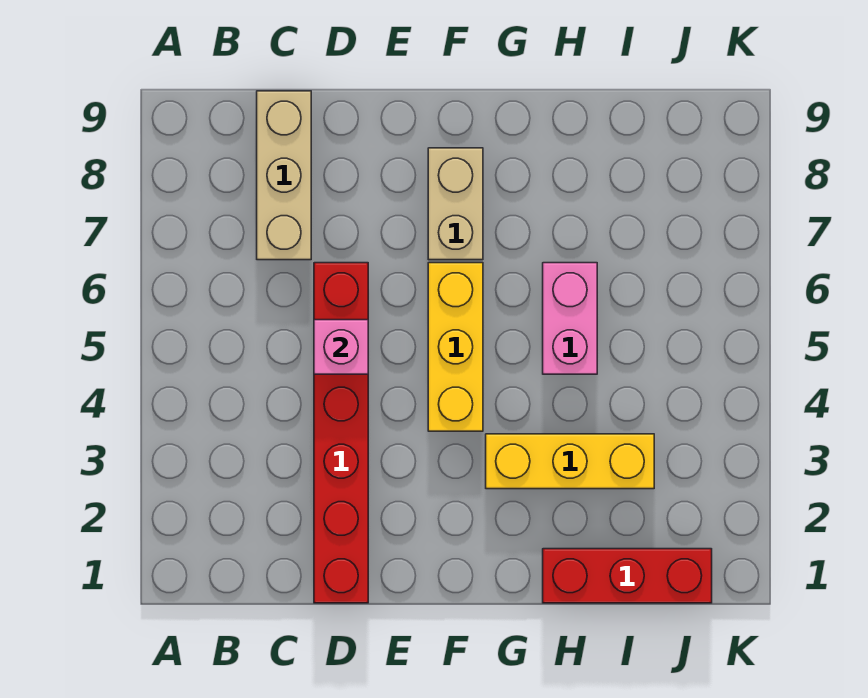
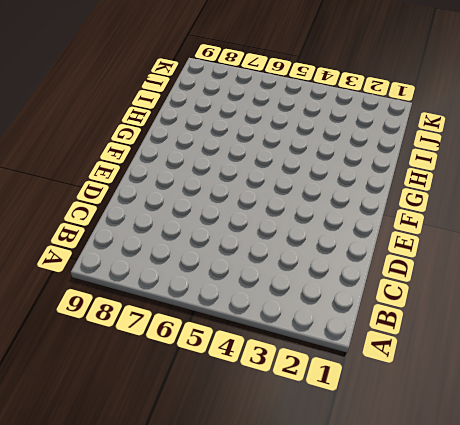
none -> tan brick C7:C9 level 1
none -> red brick D1:D6 level 1

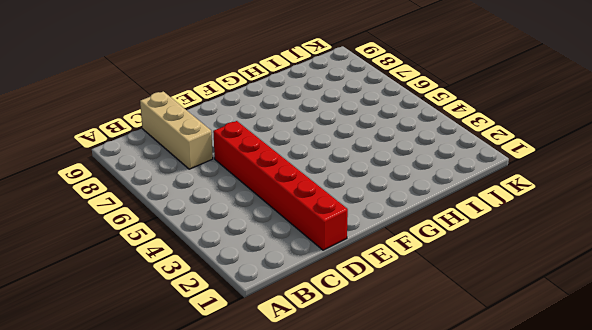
none -> yellow brick F4:F6 level 1
none -> tan brick F7:F8 level 1

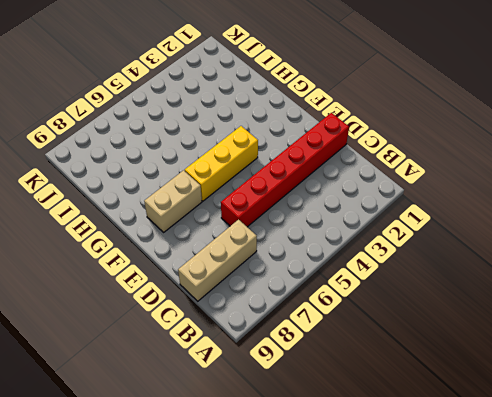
none -> yellow brick G3:I3 level 1
none -> red brick H1:J1 level 1

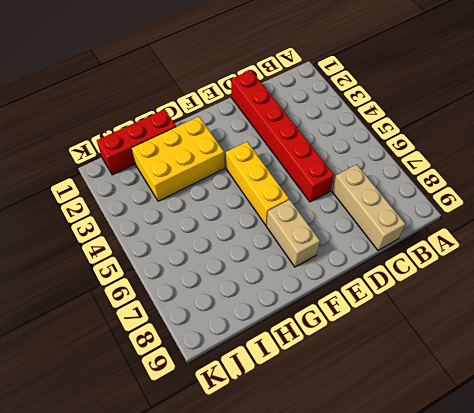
yellow brick G2:I3 level 1 -> yellow brick G3:I3 level 1
none -> pink brick H5:H6 level 1
none -> pink brick D5 level 2

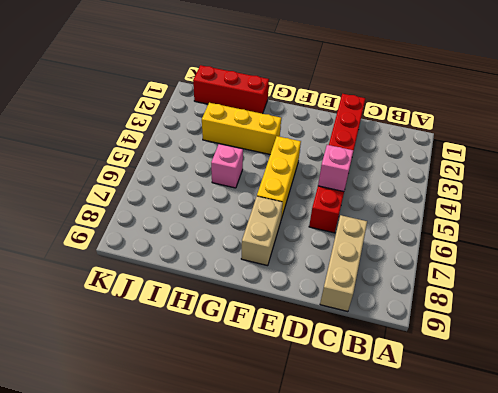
pink brick H5 level 1 -> pink brick H5:H6 level 1

